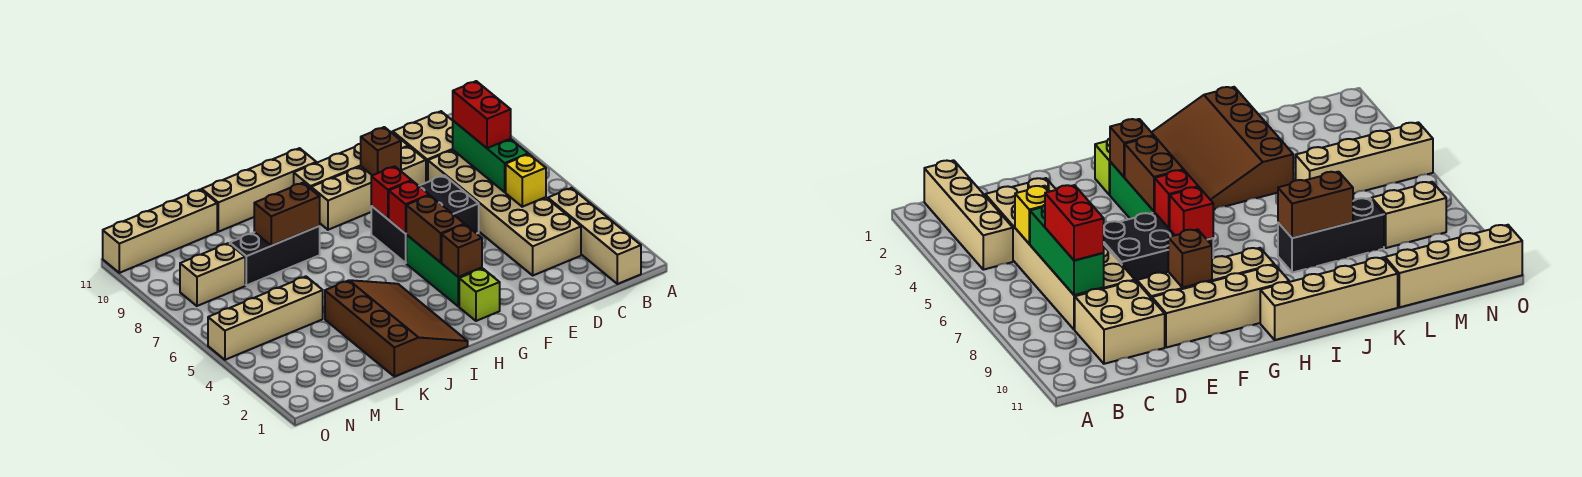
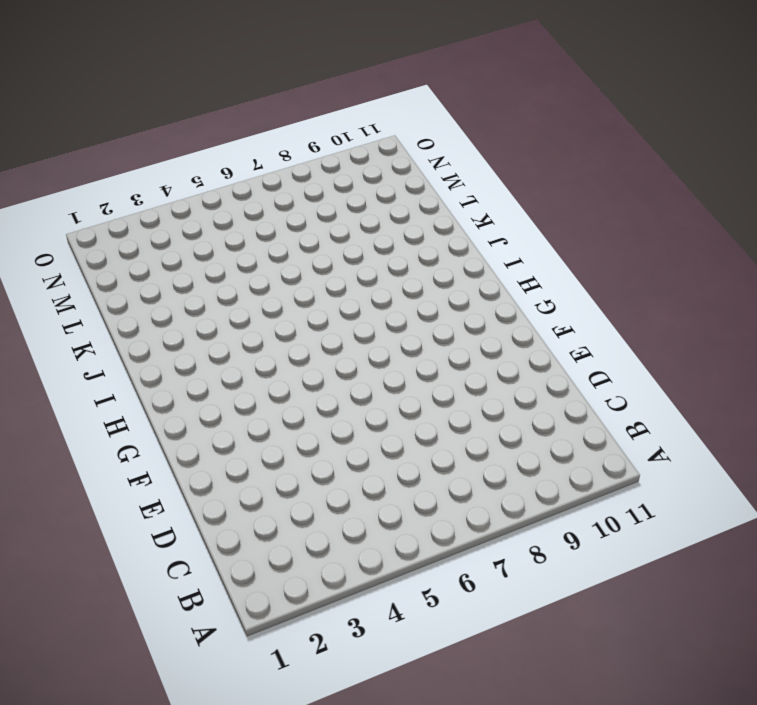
none -> tan brick B1:B4 level 1
none -> tan brick C3:D8 level 1
none -> tan brick C9:D10 level 1

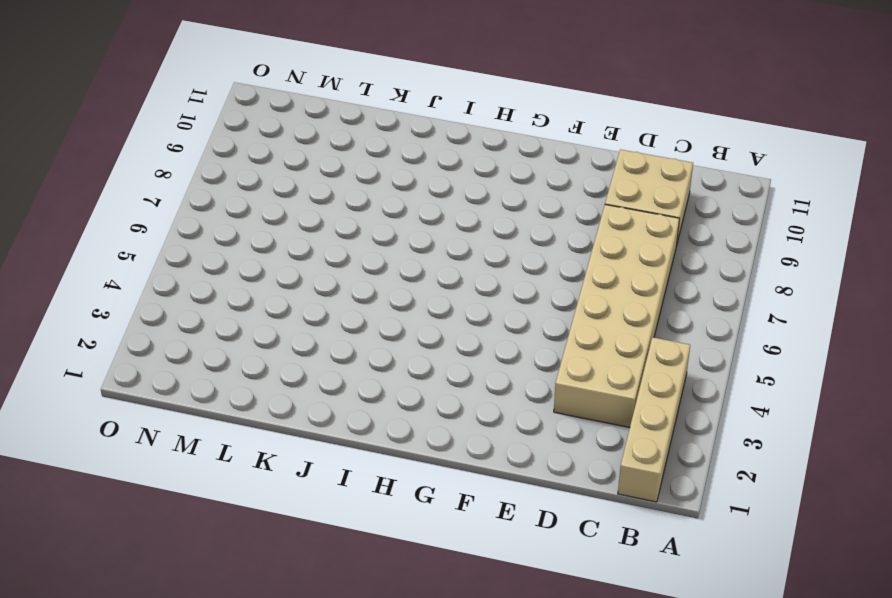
none -> black brick E6:G7 level 1
none -> tan brick E9:H9 level 1
none -> tan brick E10:H10 level 1

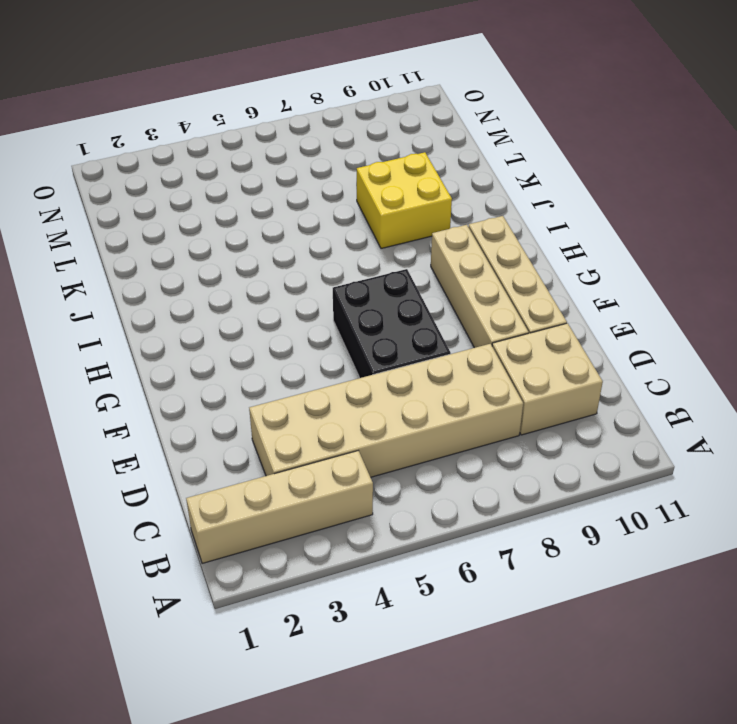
yellow brick J8:K9 level 1 -> black brick J8:L8 level 1
none -> lime brick G2 level 1
none -> green brick G3:G5 level 1
none -> tan brick H11:K11 level 1

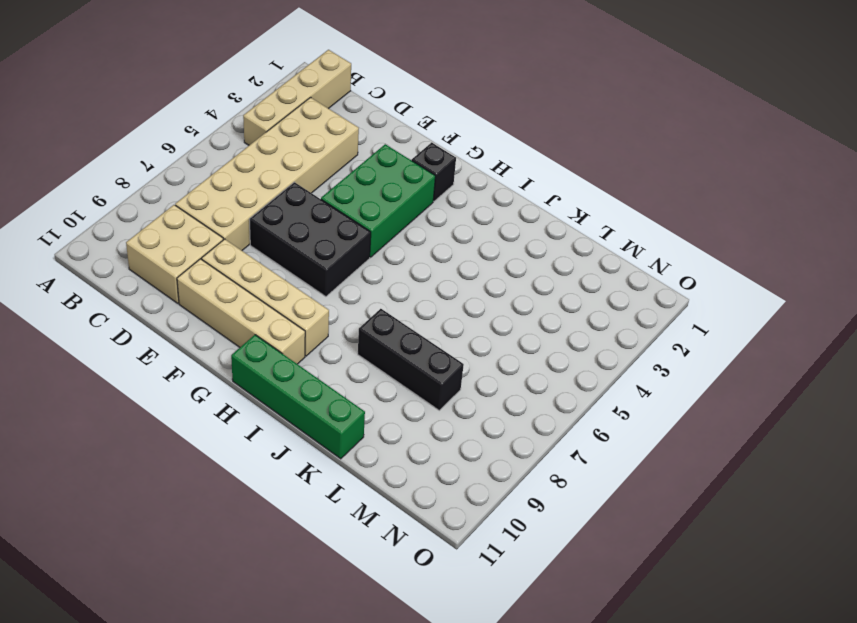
green brick F3:G5 level 1 -> green brick G3:G5 level 1
black brick G2 level 1 -> lime brick G2 level 1
green brick H11:K11 level 1 -> tan brick H11:K11 level 1
none -> brown slope I1:K4 level 1 top K
none -> tan brick L5:O5 level 1
none -> tan brick L11:O11 level 1

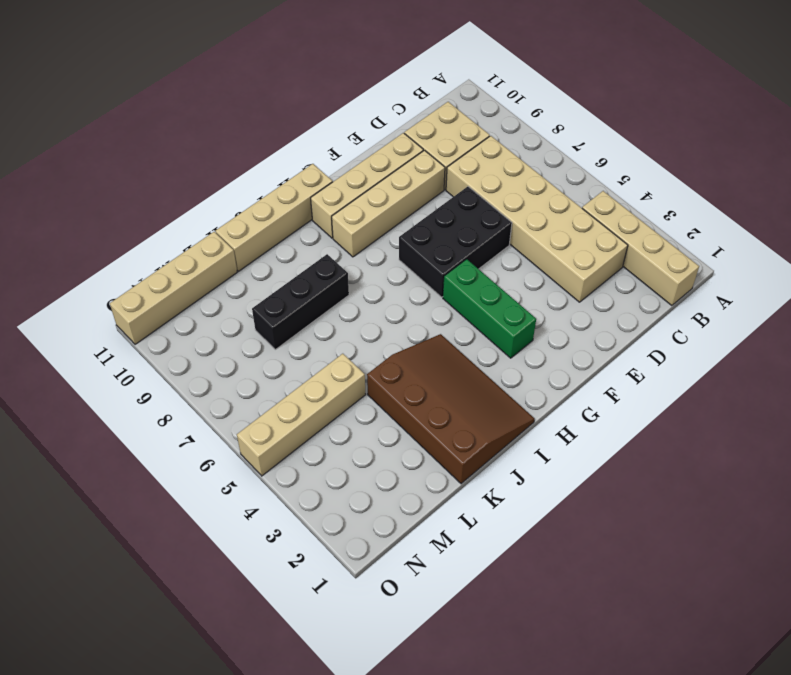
none -> lime brick G2 level 1
none -> tan brick M8:N8 level 1
none -> yellow brick C5 level 2

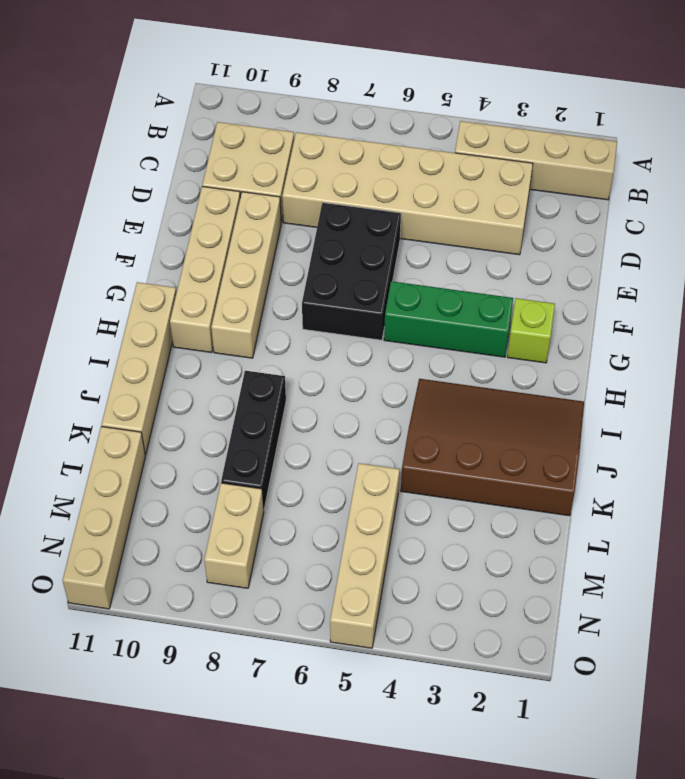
none -> yellow brick C5 level 2
none -> green brick C6:C8 level 2
none -> brown brick F9 level 2

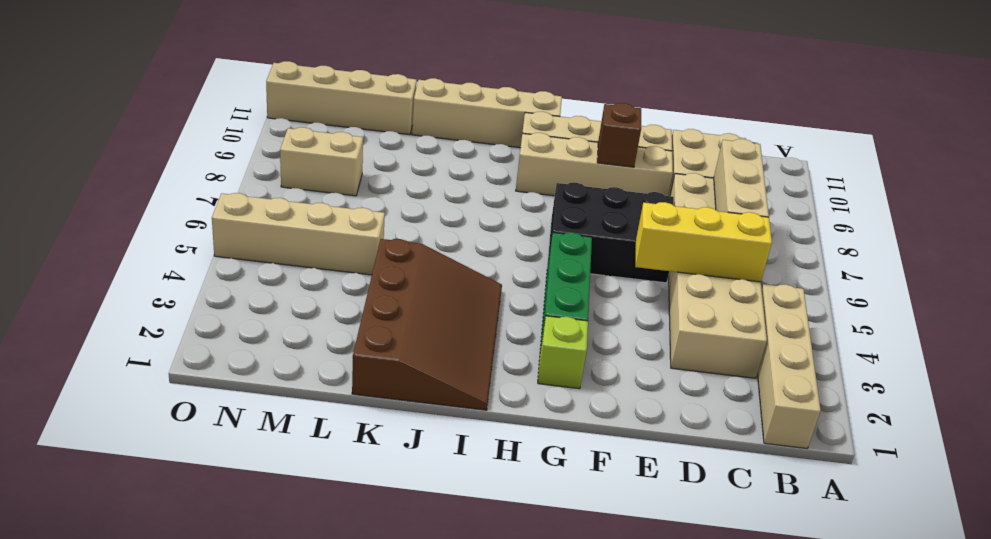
yellow brick C5:E5 level 2 -> yellow brick C5 level 2
tan brick C6:C8 level 2 -> green brick C6:C8 level 2
none -> black brick J8:L8 level 1
none -> brown brick G3 level 2
none -> brown brick G4:G5 level 2

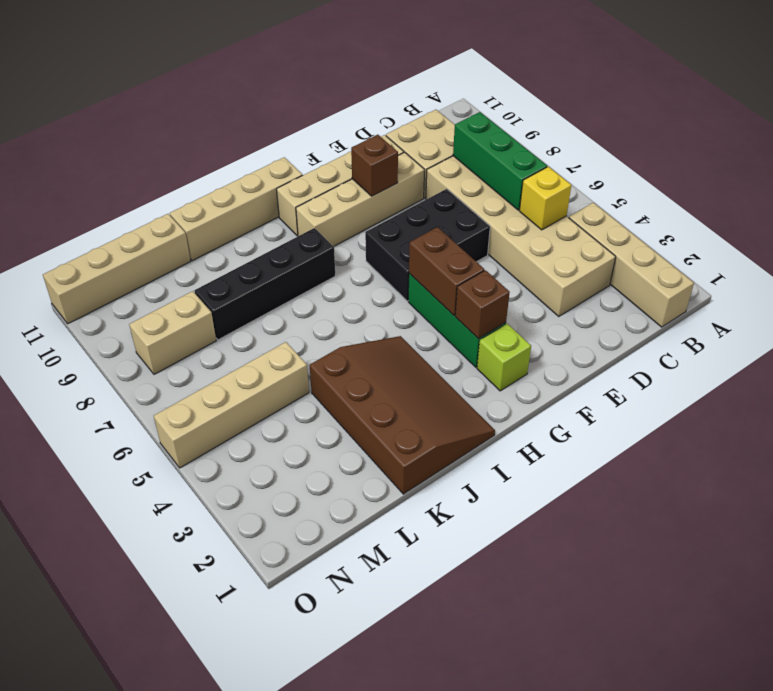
black brick I8:L8 level 1 -> black brick J8:L8 level 1
none -> red brick G6 level 2
none -> red brick G7 level 2
none -> brown brick J8:K8 level 2

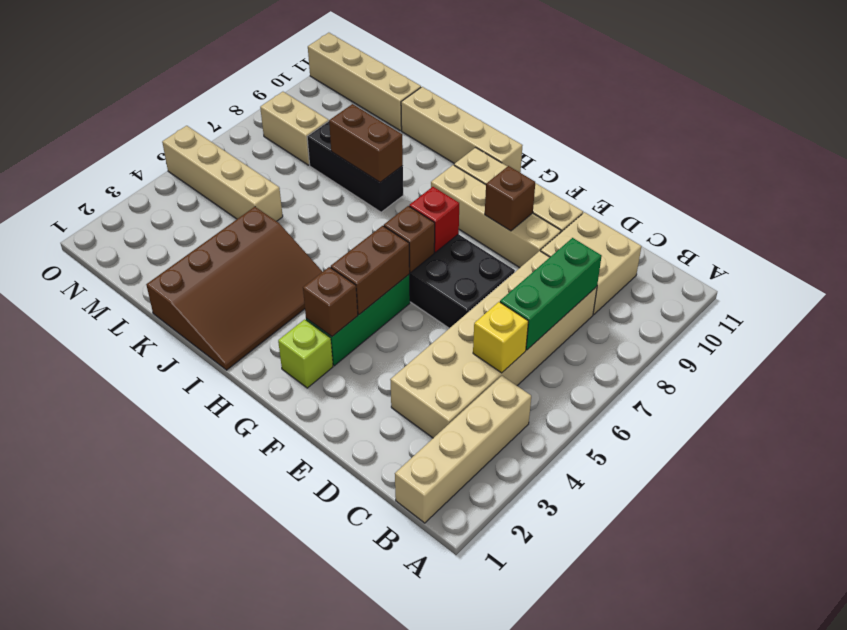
brown brick G6 level 2 -> red brick G6 level 2
none -> red brick C7:C8 level 3

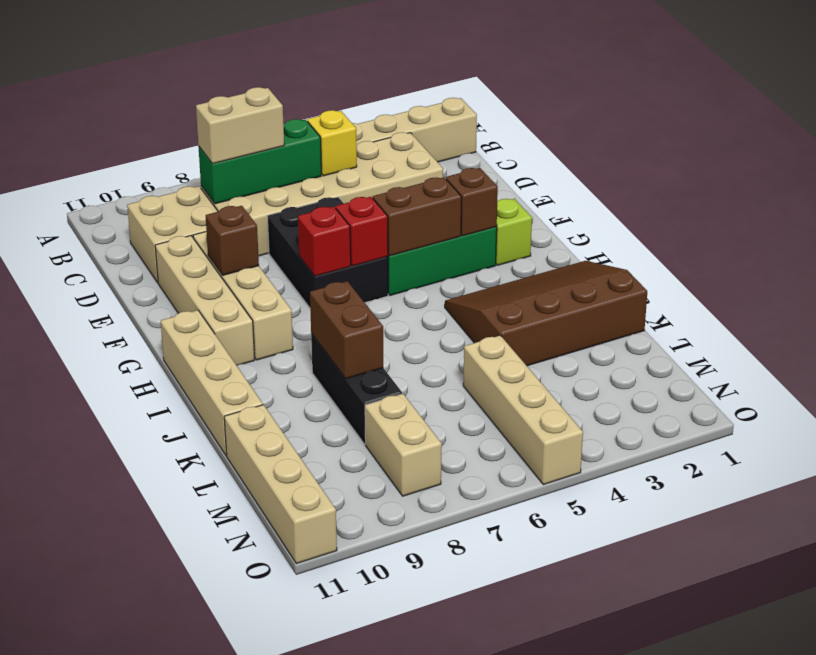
tan brick C7:C8 level 3 -> red brick C7:C8 level 3

